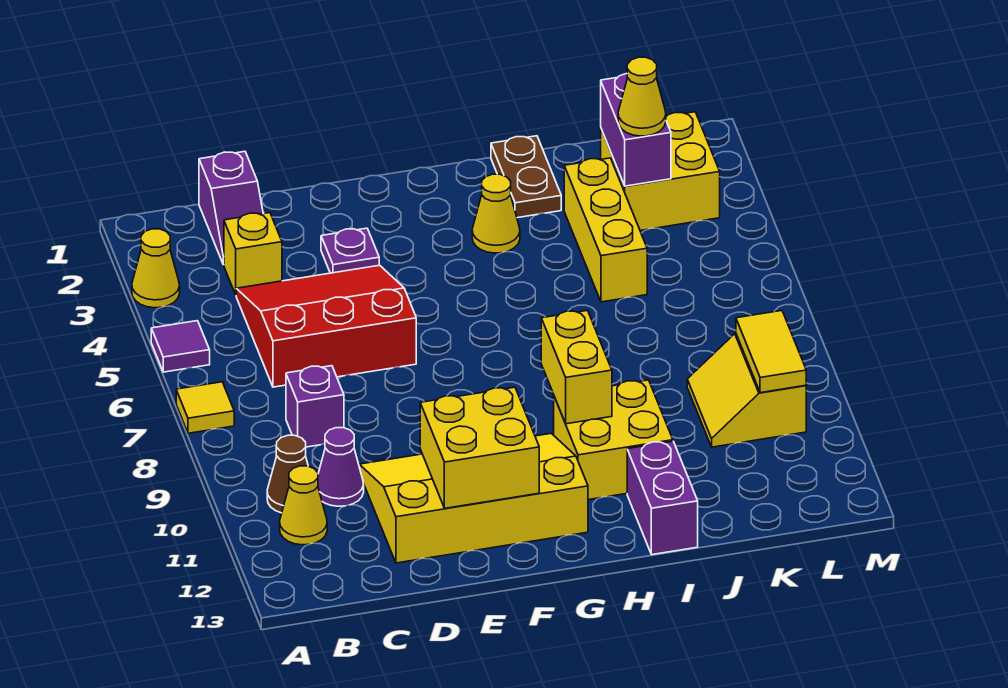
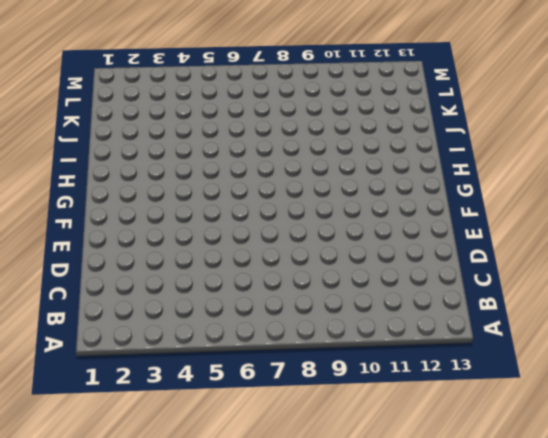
none -> yellow cone A3 level 1
none -> purple tile A5 level 1
none -> yellow tile A7 level 1

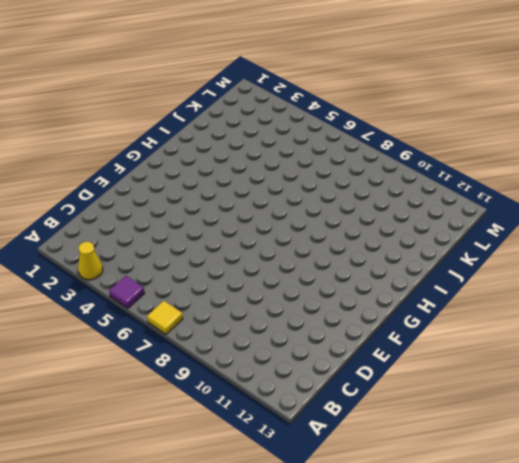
none -> brown cone B10 level 1
none -> yellow cone B11 level 1
none -> purple slope C1:C2 level 1 top 1

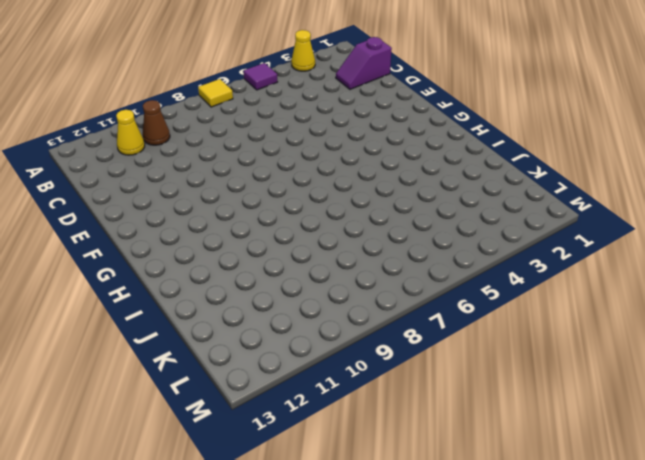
none -> yellow brick C3 level 1
none -> red slope C4:E6 level 1 top 6
none -> purple brick C8 level 1

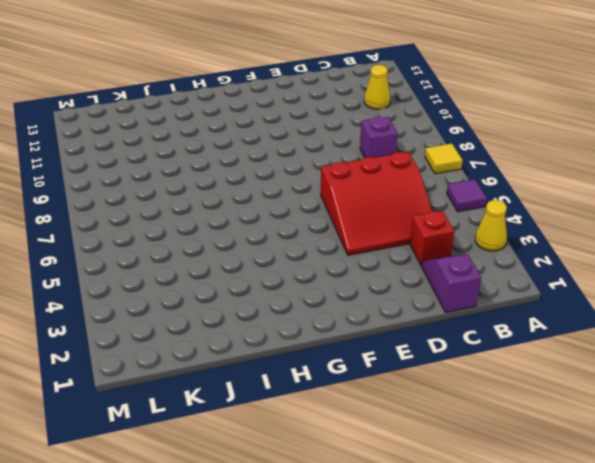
red brick C3 level 1 -> yellow brick C3 level 1
none -> brown cone B10 level 1
none -> purple cone C10 level 1
none -> yellow slope D10:G12 level 1 top 12

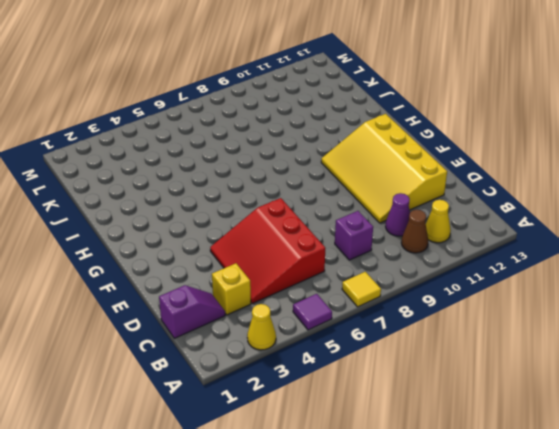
none -> purple plate E3 level 1
none -> yellow cone H3 level 1
none -> yellow brick H10:I11 level 1

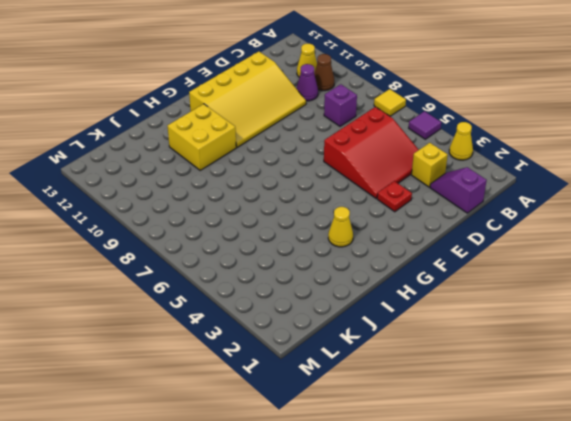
red plate E3 level 1 -> purple plate E3 level 1
none -> brown plate I1:I2 level 1
none -> purple brick I12:I13 level 1
none -> yellow brick J3:J5 level 1

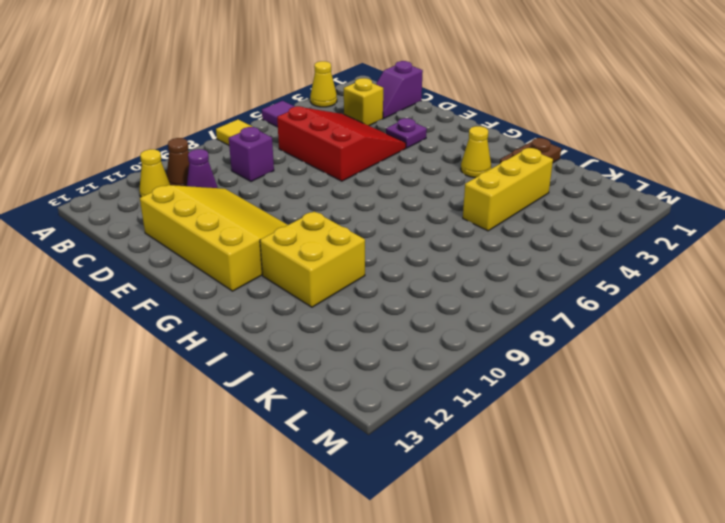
none -> purple brick I12:I13 level 1
none -> yellow brick K2:L3 level 1
none -> yellow slope K9:L10 level 1 top L

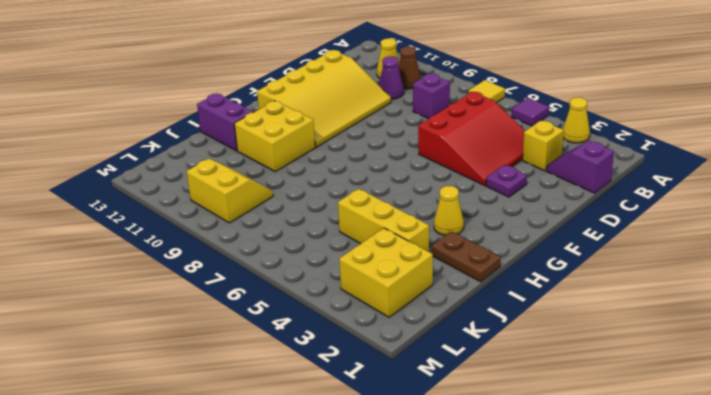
none -> yellow brick E11:F12 level 2
none -> yellow brick H9:H10 level 2
none -> purple brick K2:K3 level 2

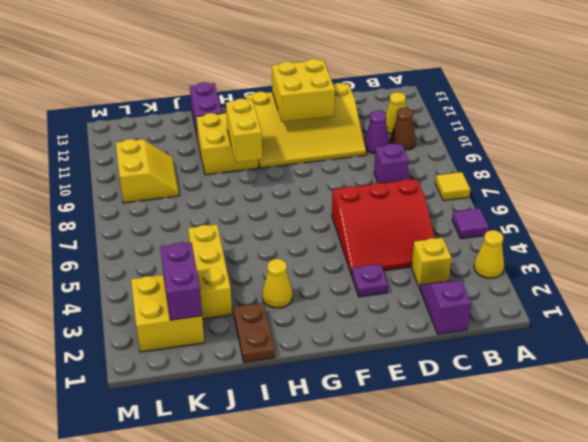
none -> yellow tile L9:L10 level 2
none -> yellow cone K3 level 3

